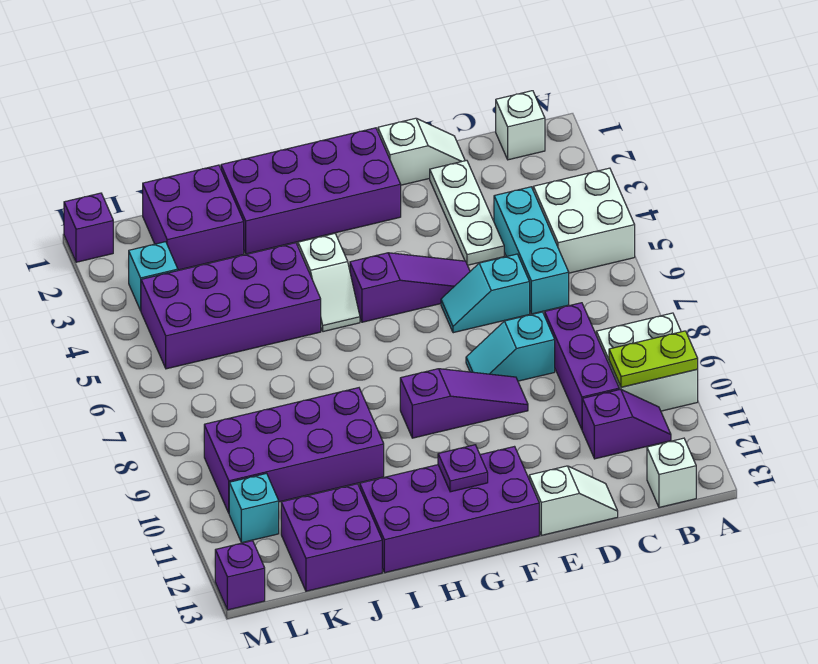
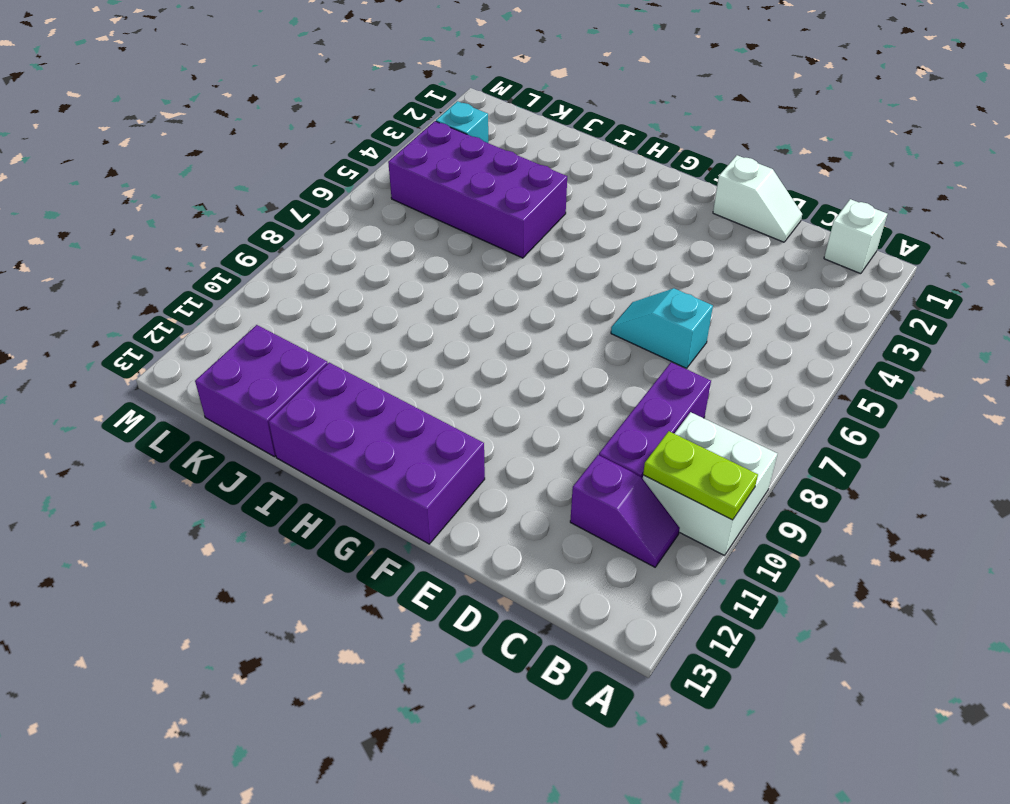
none -> white brick A4:B5 level 1
none -> white brick B13 level 1
none -> cyan brick C4:C6 level 1

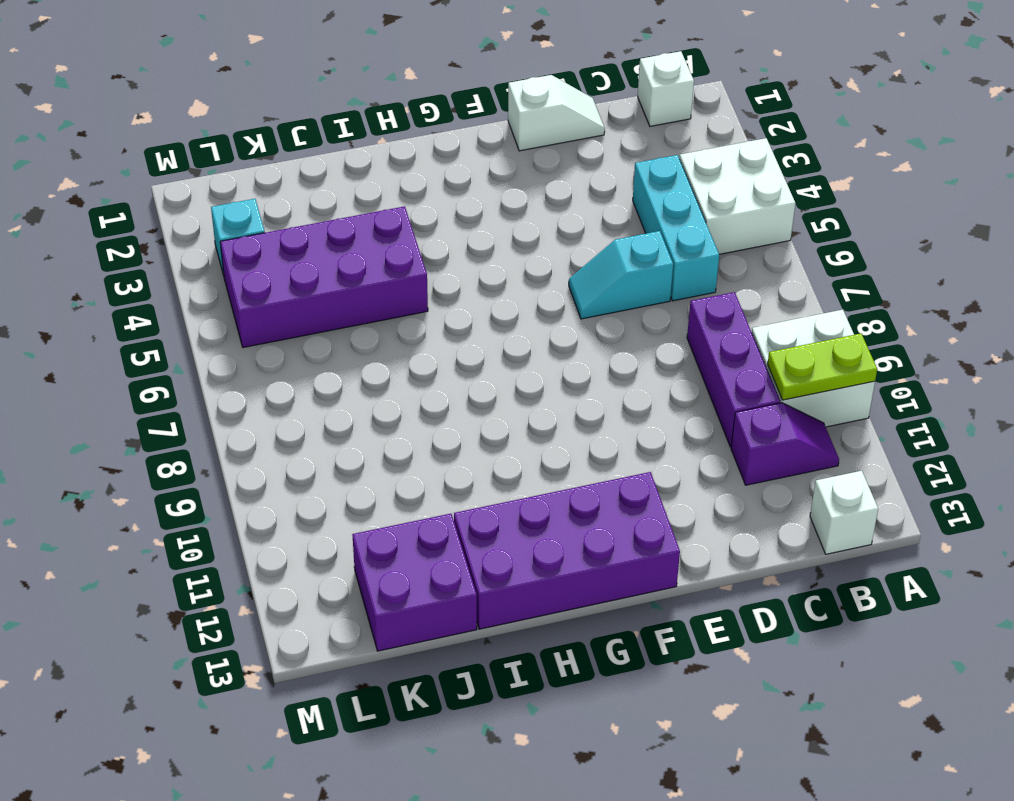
none -> white plate D2:D4 level 1
none -> cyan slope D8:E8 level 1 top D
none -> white slope D13:E13 level 1 top E

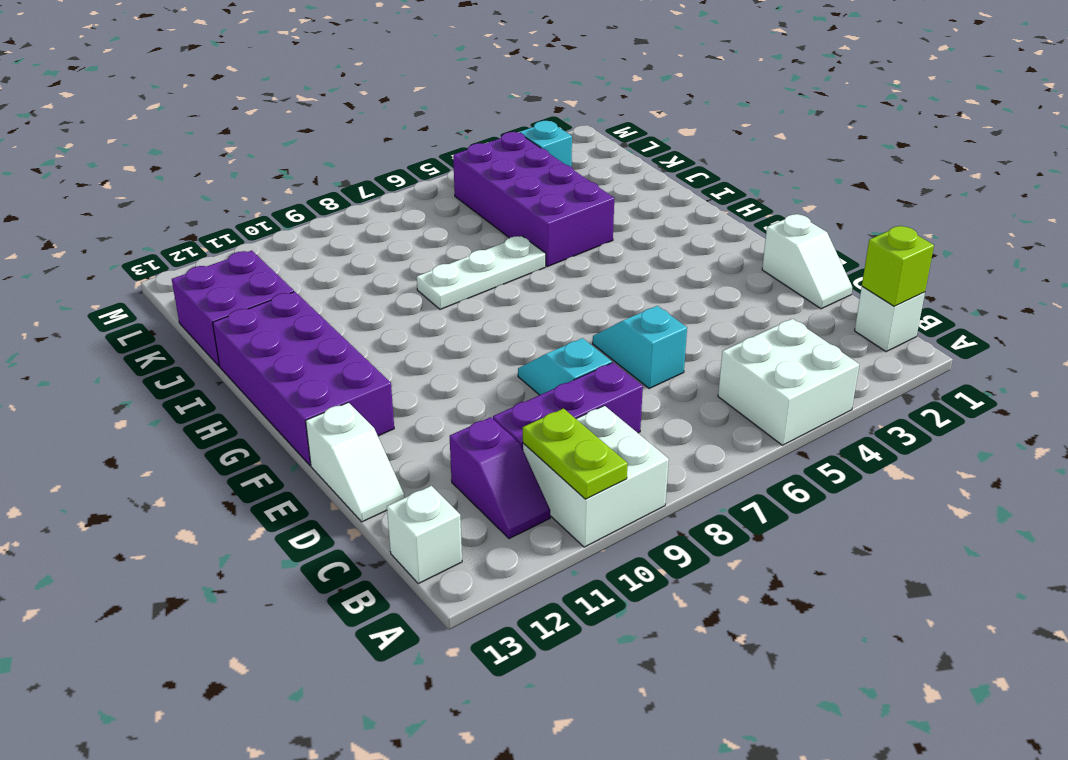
lime brick B1 level 2 -> none
white plate I6:I8 level 1 -> white plate D2:D4 level 1
none -> cyan brick C4:C6 level 1
none -> purple slope E5:G5 level 1 top G
none -> purple slope E9:G9 level 1 top G

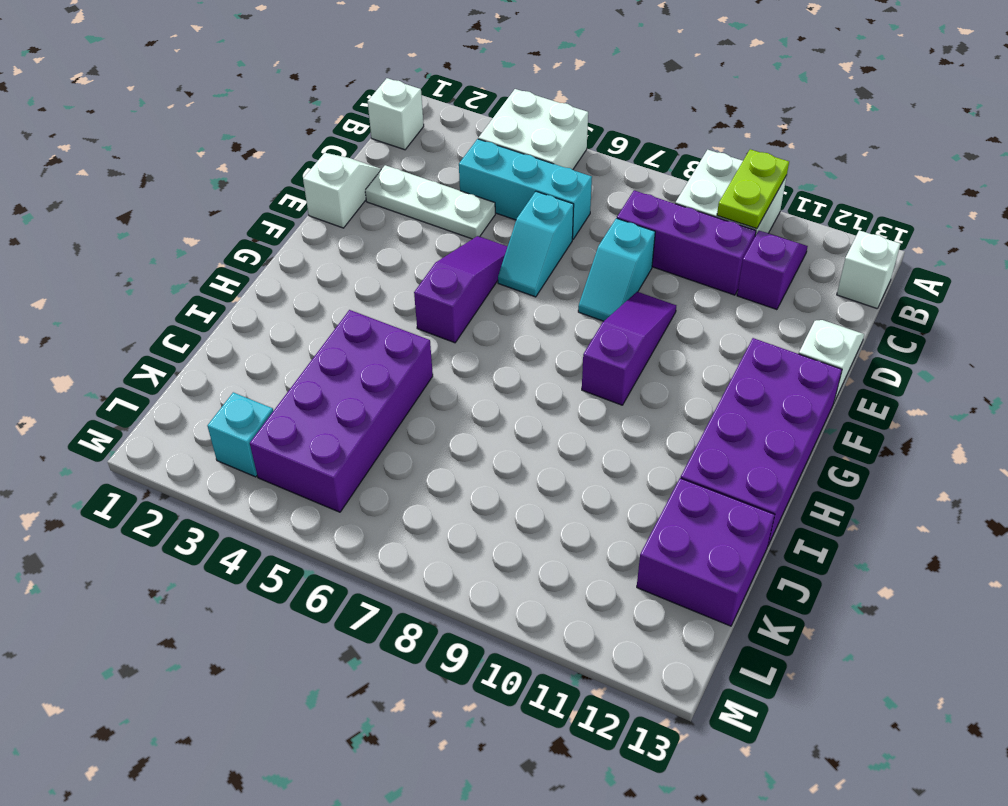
none -> purple brick F1:I2 level 1
none -> white slope H4:H5 level 1 top 4
none -> purple brick I9:L10 level 1

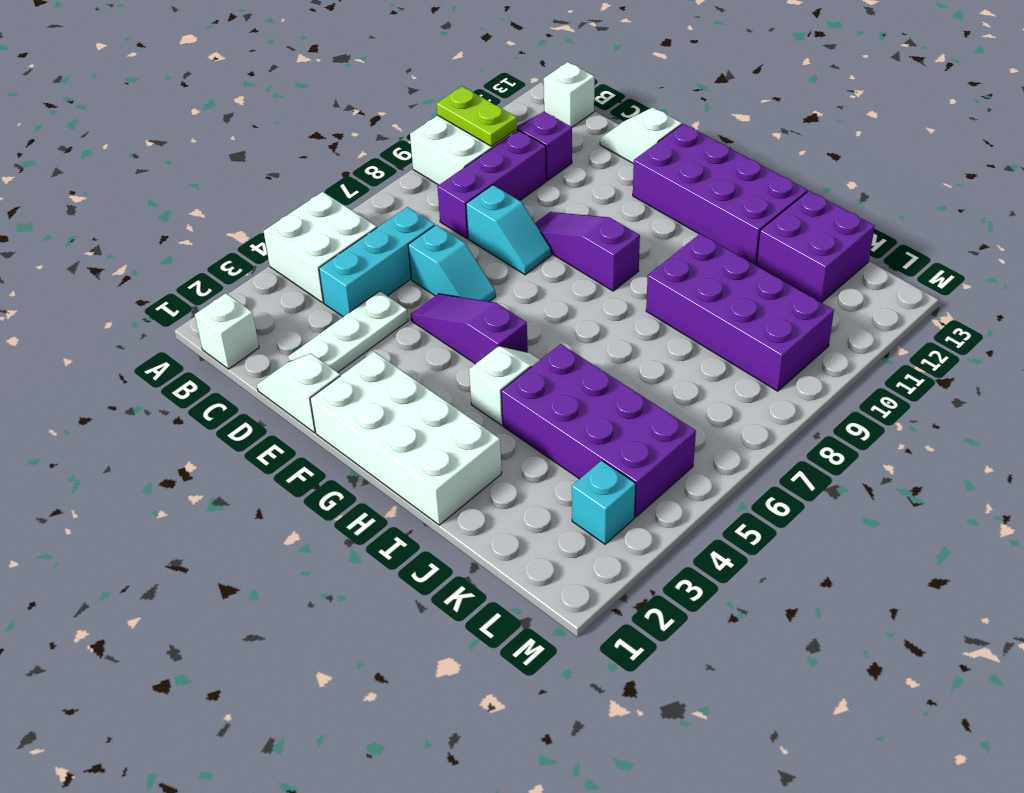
white brick F1:I2 level 1 -> purple brick F1:I2 level 1
none -> purple brick J1:K2 level 1
none -> cyan brick L11 level 1
none -> purple brick M1 level 1

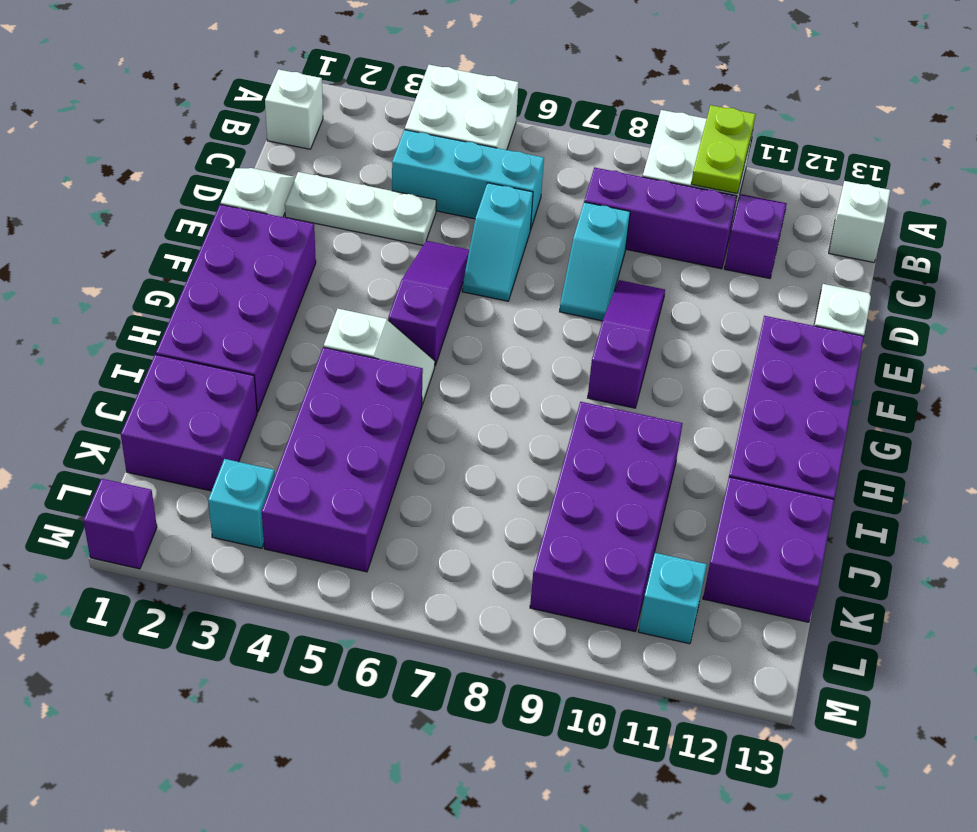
none -> purple brick M13 level 1
none -> purple plate G12 level 2

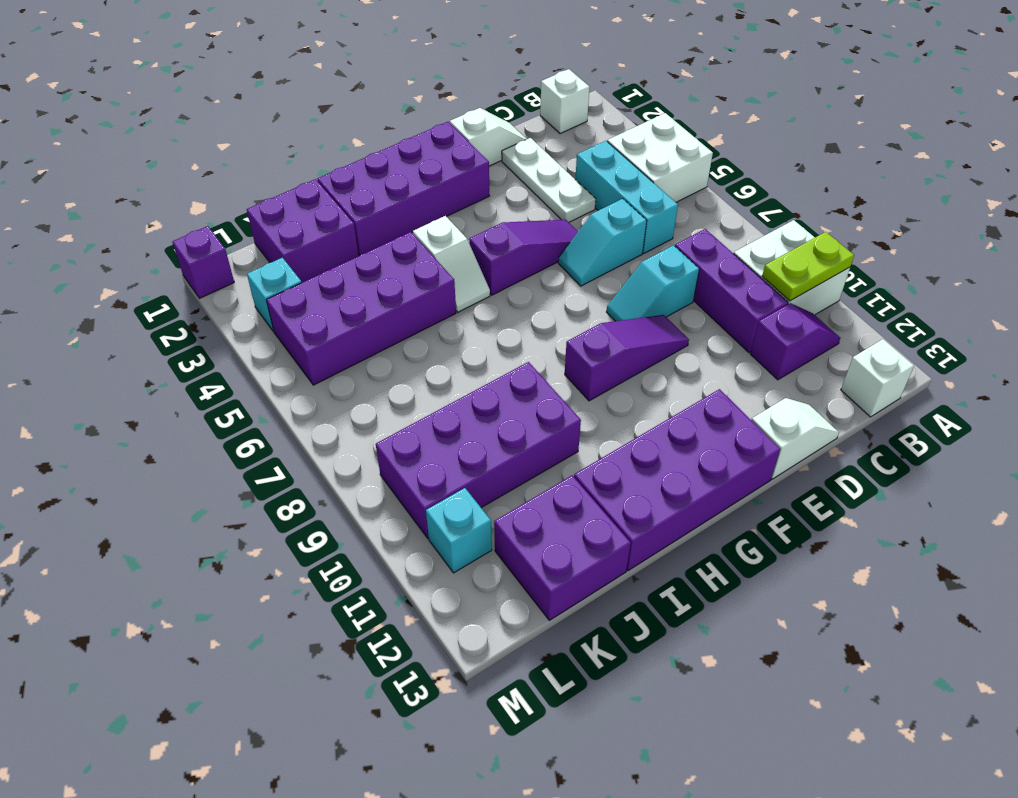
none -> purple brick M13 level 1
none -> purple plate G12 level 2

